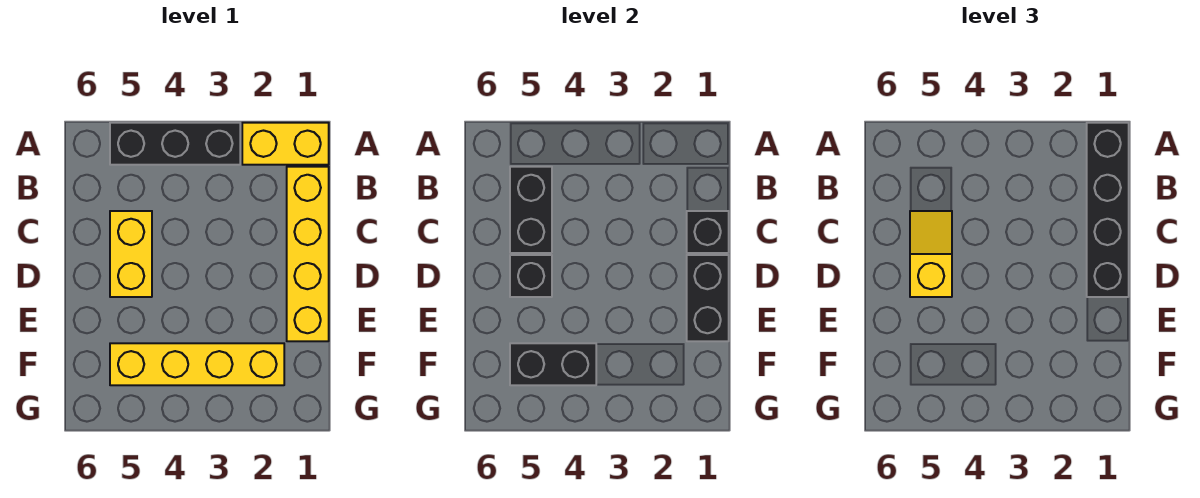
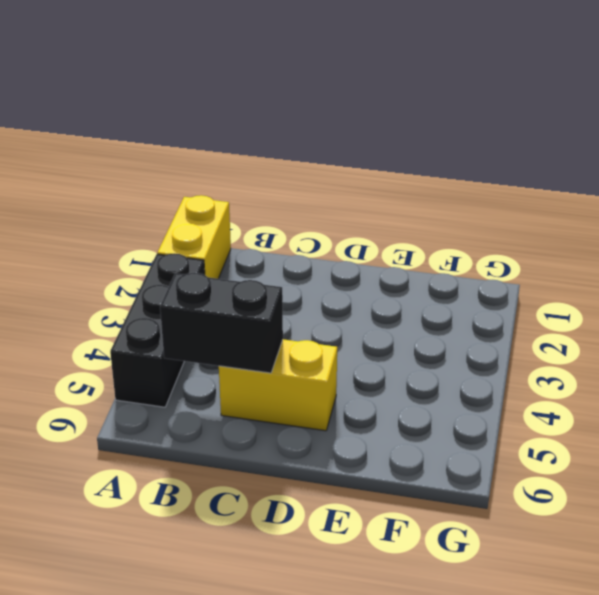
none -> yellow brick B1:E1 level 1
none -> yellow brick F2:F5 level 1
none -> black brick C1 level 2

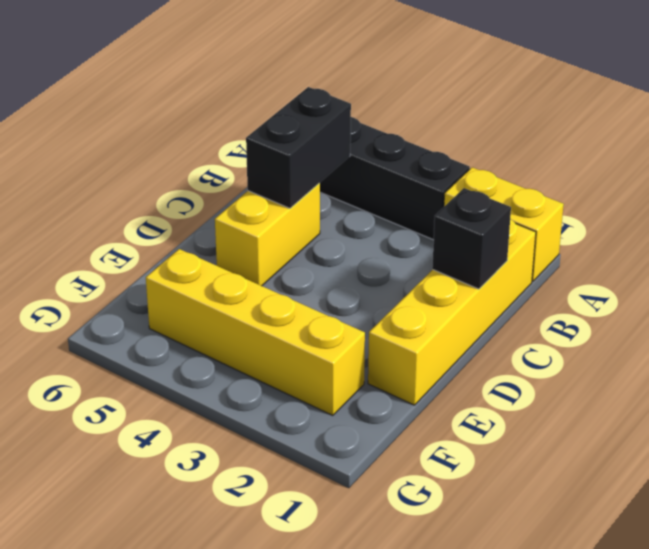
none -> black brick D1:E1 level 2
none -> black brick D5 level 2
none -> black brick F4:F5 level 2

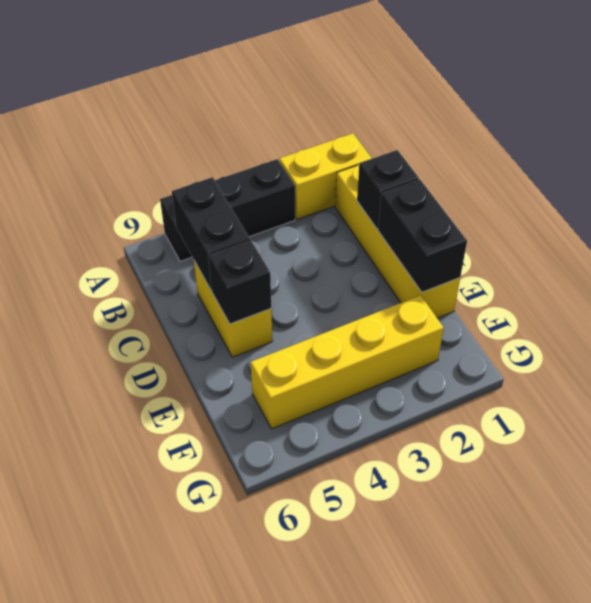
none -> black brick F4:F5 level 2
none -> black brick A1:D1 level 3
none -> yellow slope C5:D5 level 3 top D

